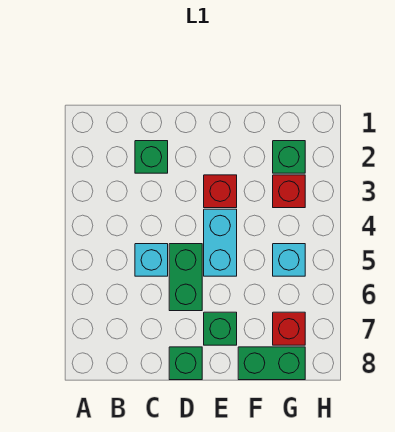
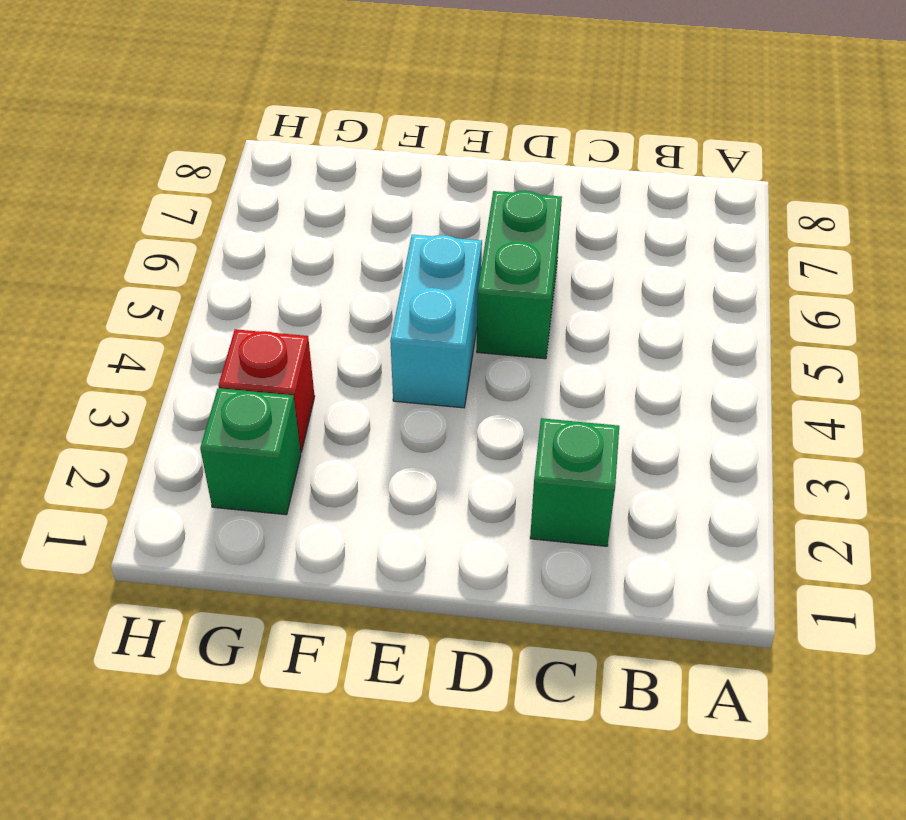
none -> cyan brick C5 level 1
none -> green brick D8 level 1
none -> red brick E3 level 1

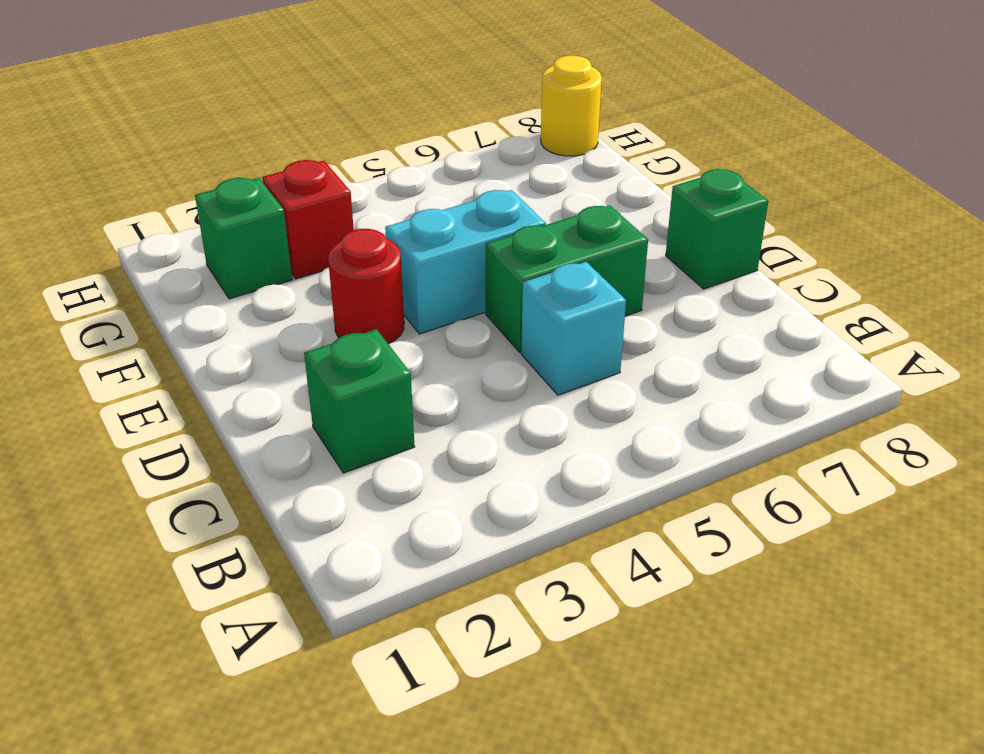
red round brick E3 level 1 -> red brick E3 level 1
yellow round brick H8 level 1 -> none
none -> green brick E7 level 1
none -> green brick F8:G8 level 1
none -> cyan brick G5 level 1

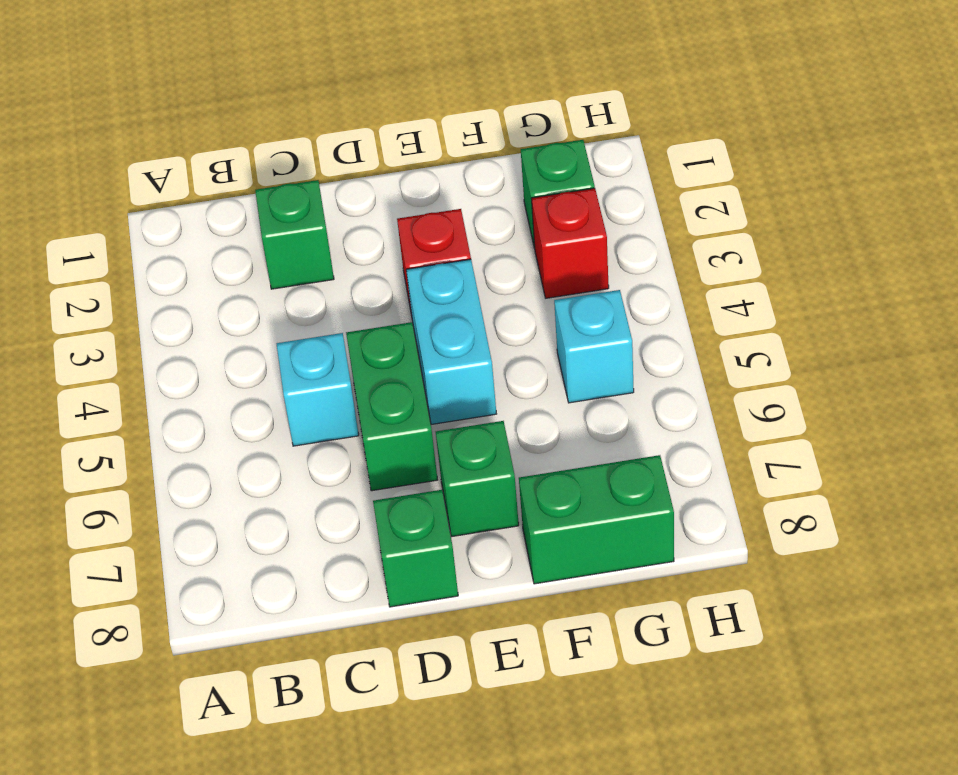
none -> red brick G7 level 1

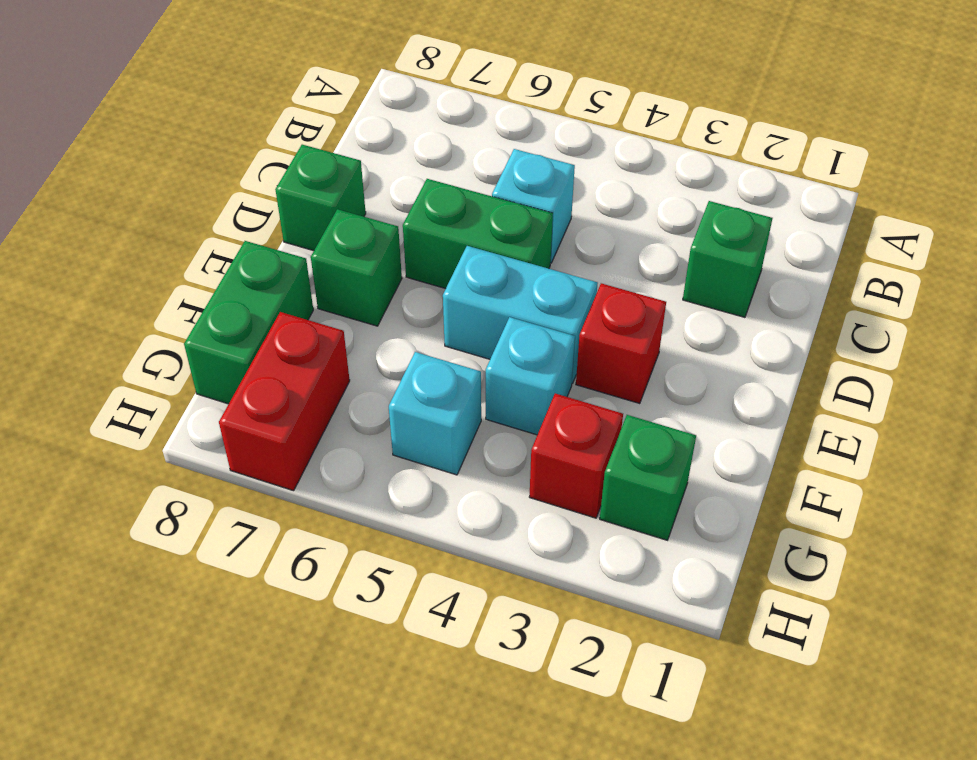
cyan brick F4 level 1 -> none
red brick G7:H7 level 1 -> red brick G7 level 1

